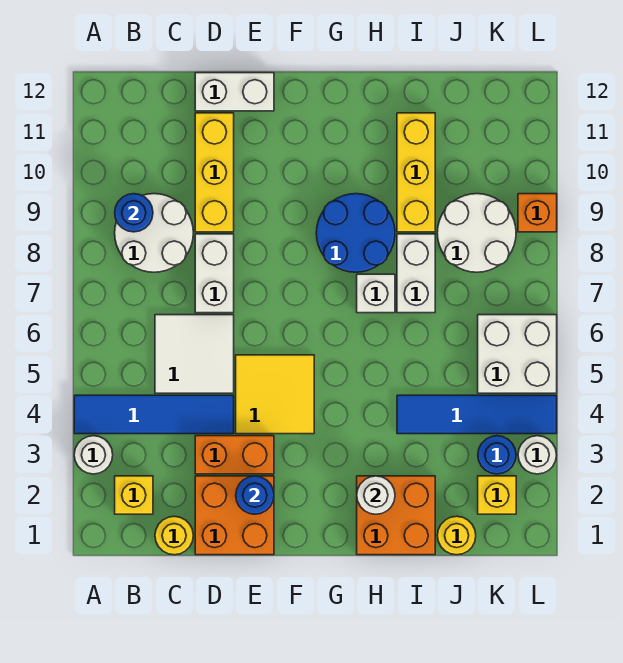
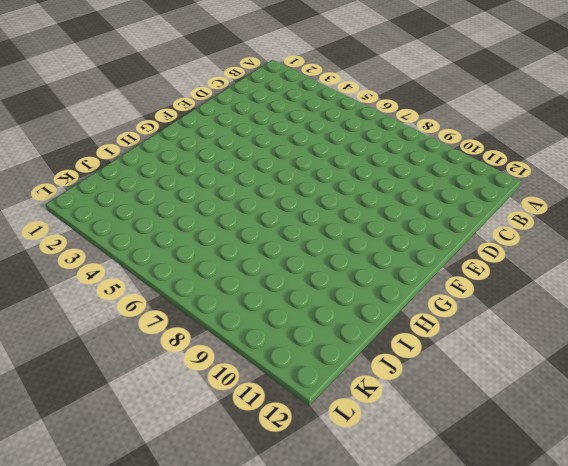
none -> white round brick A3 level 1
none -> blue tile A4:D4 level 1
none -> yellow brick B2 level 1

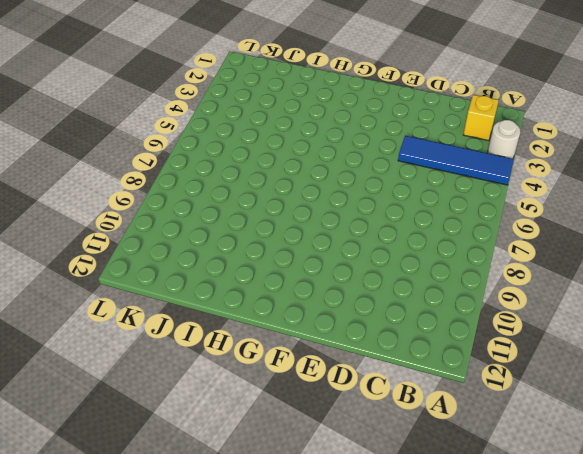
none -> white round brick B8:C9 level 1
none -> yellow round brick C1 level 1
none -> white tile C5:D6 level 1

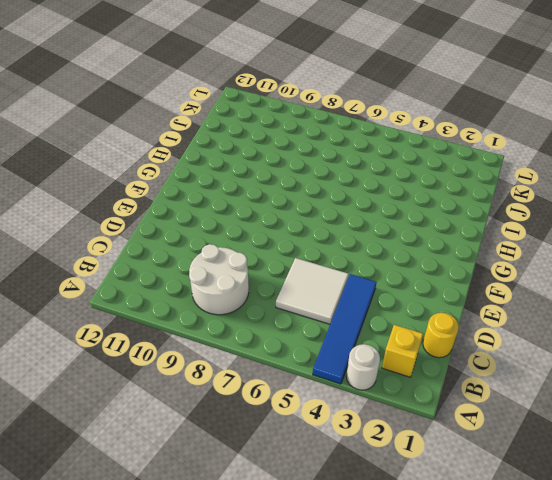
none -> orange brick D1:E2 level 1
none -> orange brick D3:E3 level 1
none -> white brick D7:D8 level 1

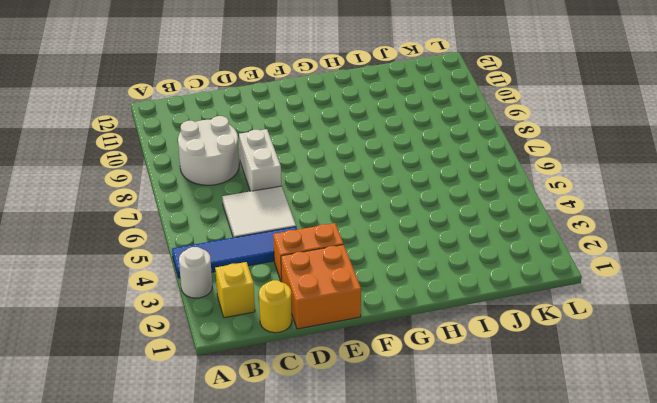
none -> yellow brick D9:D11 level 1
none -> white brick D12:E12 level 1
none -> yellow tile E4:F5 level 1

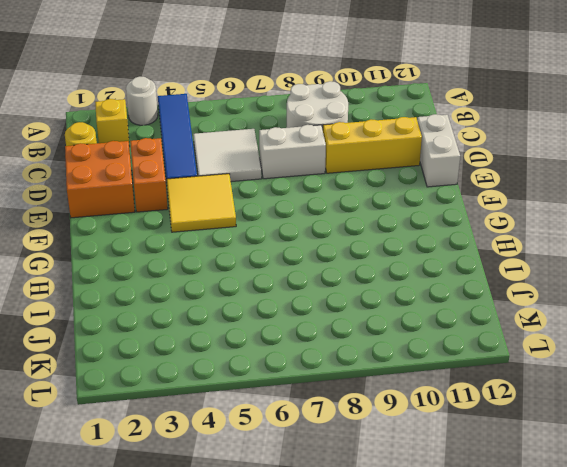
none -> blue round brick G8:H9 level 1
none -> orange brick H1:I2 level 1
none -> white brick H7 level 1

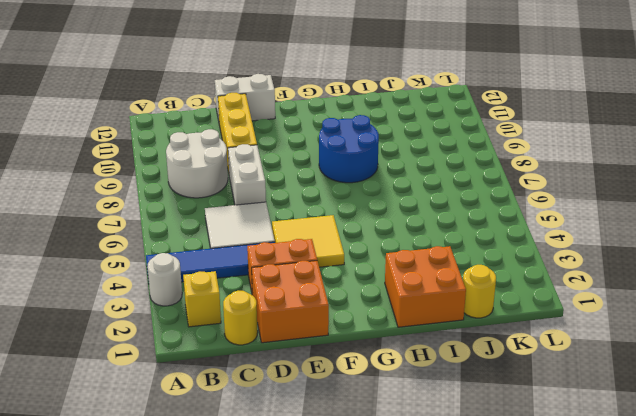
none -> white brick H7 level 1
none -> blue tile I4:L4 level 1
none -> white brick I7:I8 level 1

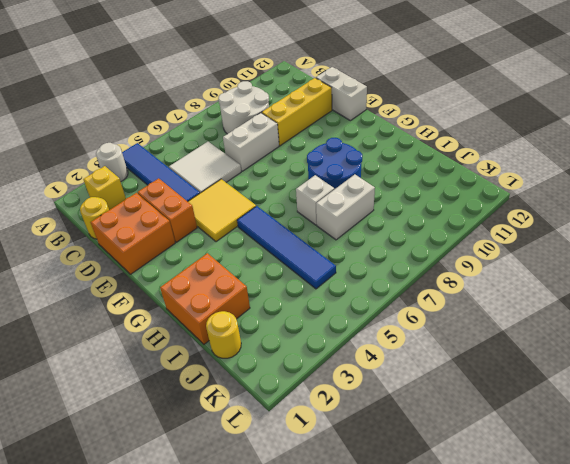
blue tile G5:J5 level 1 -> blue tile I4:L4 level 1
none -> yellow brick I9:I11 level 1
none -> white round brick J8:K9 level 1
none -> yellow brick K2 level 1

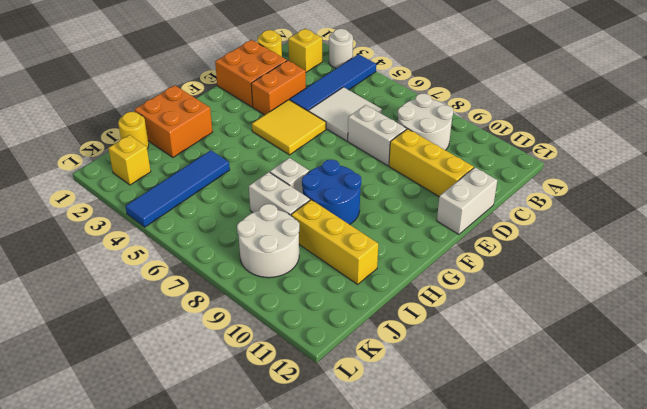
none -> blue round brick K3 level 1
none -> white brick K5:L6 level 1
none -> white round brick L3 level 1

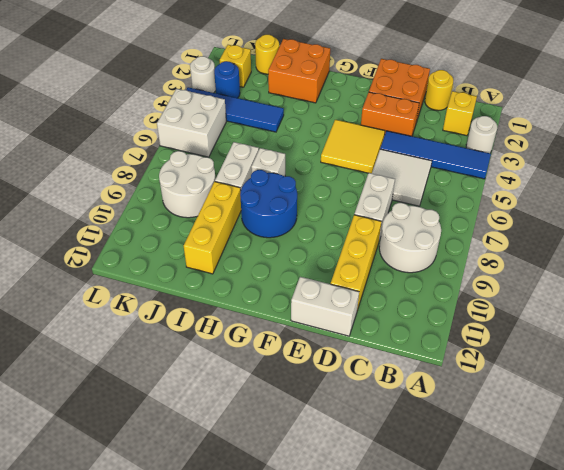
none -> orange brick L9 level 1
none -> blue round brick B9 level 2
none -> blue round brick E2 level 2

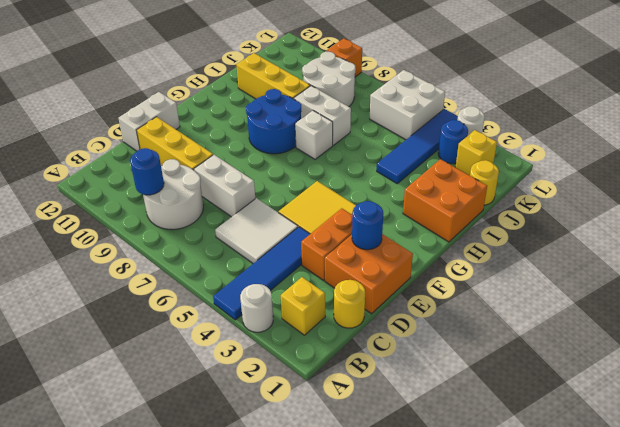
none -> white round brick H2 level 2

